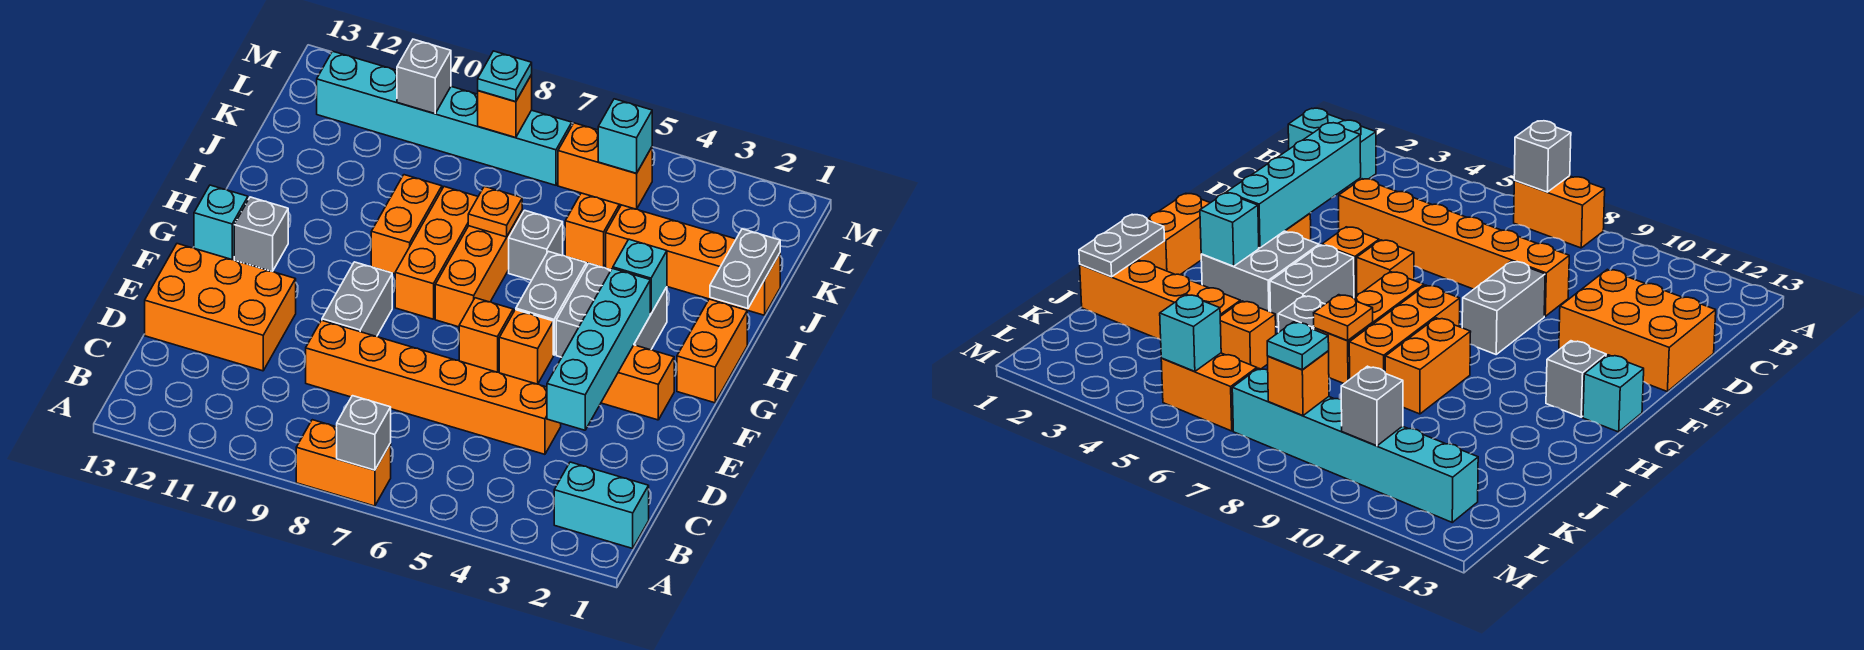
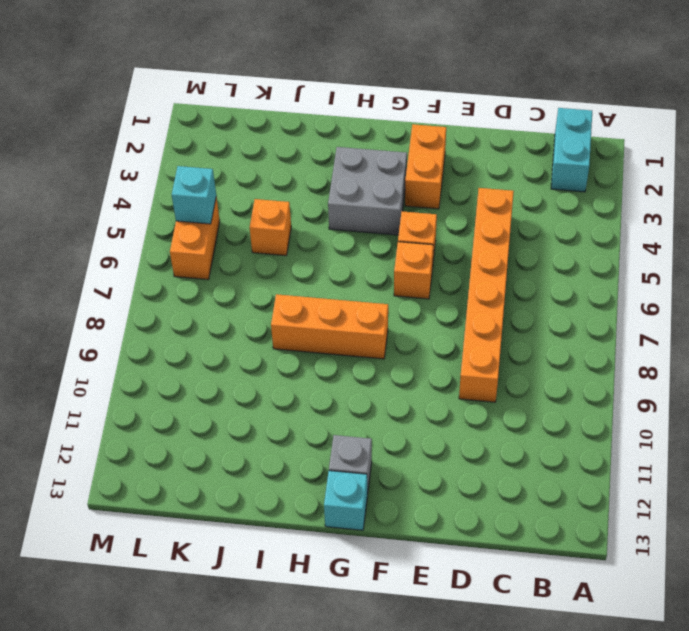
none -> orange brick A7:A8 level 1
none -> orange brick D11:E13 level 1
none -> grey brick E9:F9 level 1
none -> orange brick G1:H1 level 1

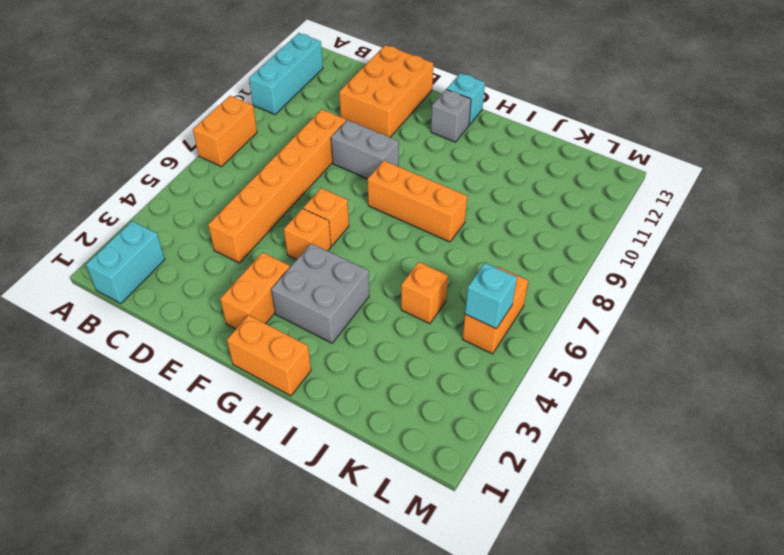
cyan brick A10:A12 level 1 -> none
none -> grey brick G5:H5 level 1
none -> orange brick G7:I7 level 1
none -> orange brick H9:I9 level 1
none -> grey brick I6 level 1

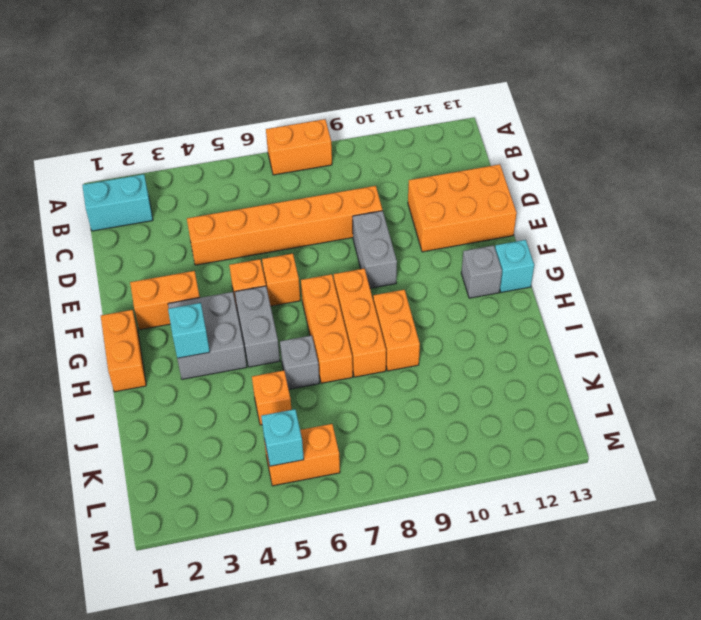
none -> orange brick J1:J4 level 1
none -> cyan brick L7:L12 level 1
none -> grey brick A7 level 2
none -> cyan brick D3:G3 level 2

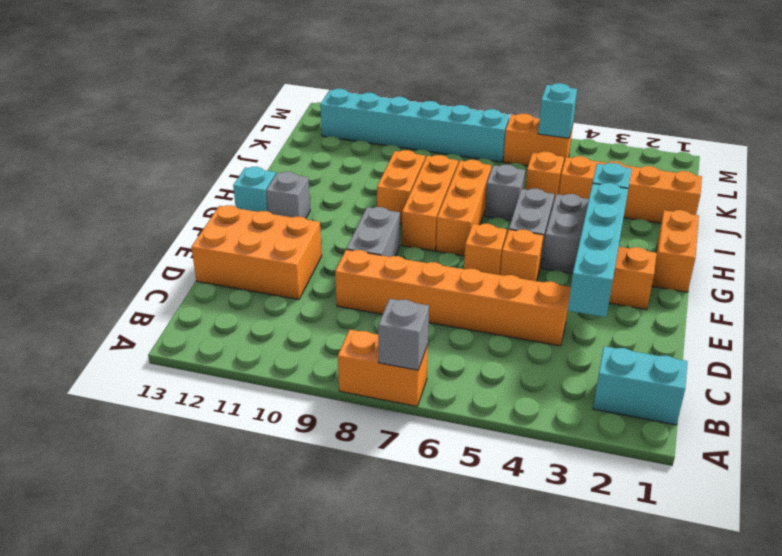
none -> grey plate I1:J1 level 2
none -> orange plate I7 level 2
none -> orange brick L8 level 2
none -> grey brick L10 level 2

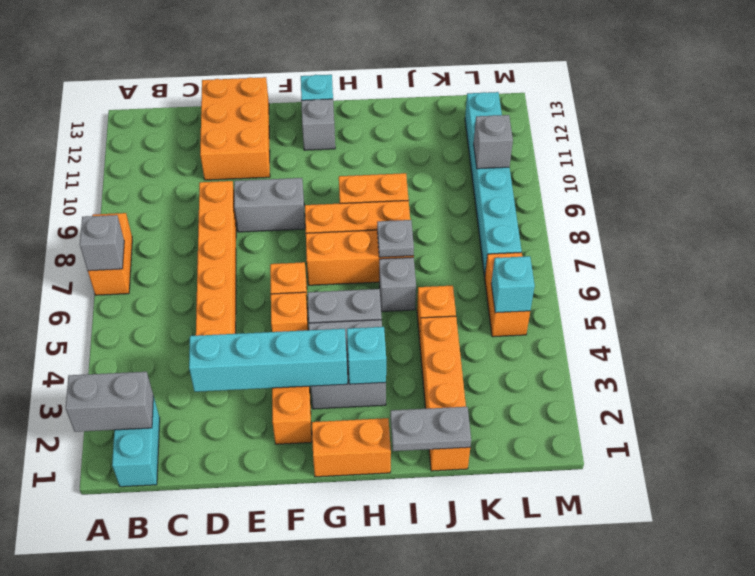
grey brick A2:B2 level 2 -> none
grey plate I7 level 2 -> orange plate I7 level 2
none -> orange brick L8 level 2
none -> cyan plate L8 level 3

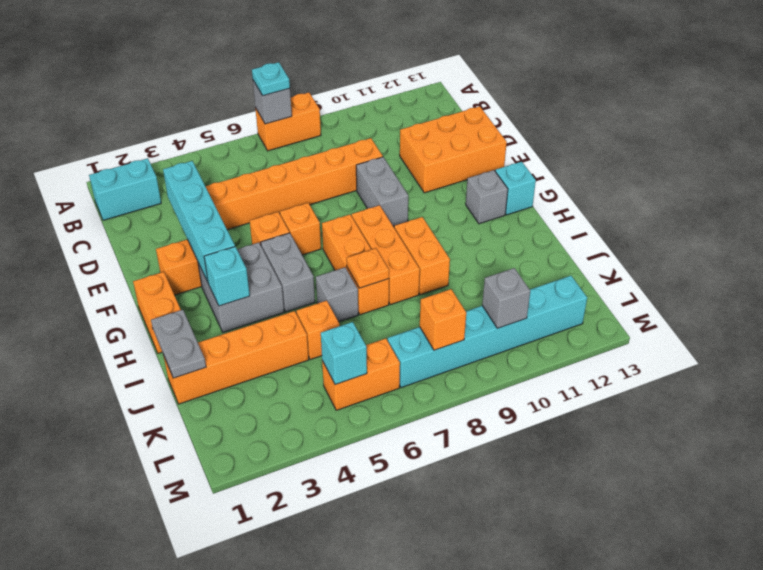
cyan plate A7 level 3 -> cyan plate L8 level 3

